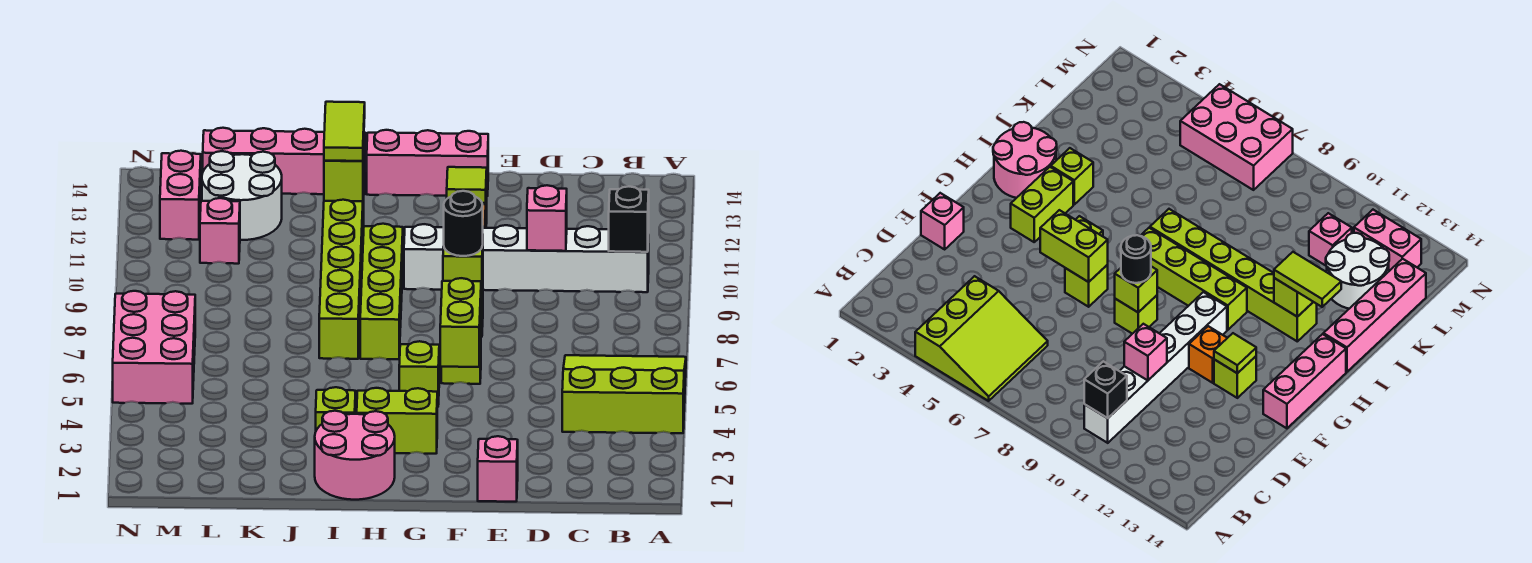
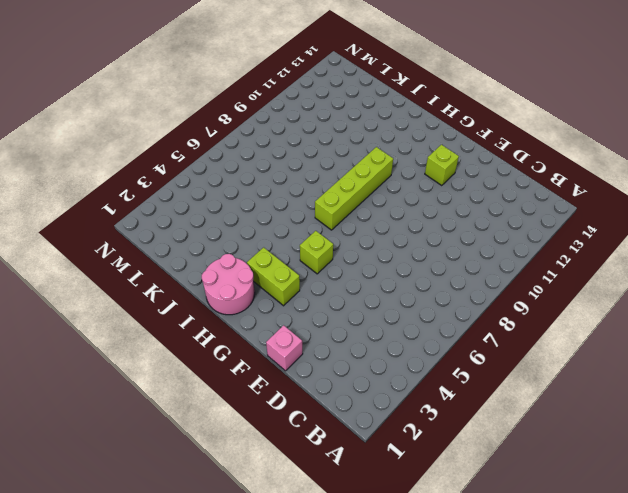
none -> lime slope A4:C6 level 1 top 4
none -> white brick B10:G10 level 1
none -> lime brick F6 level 1

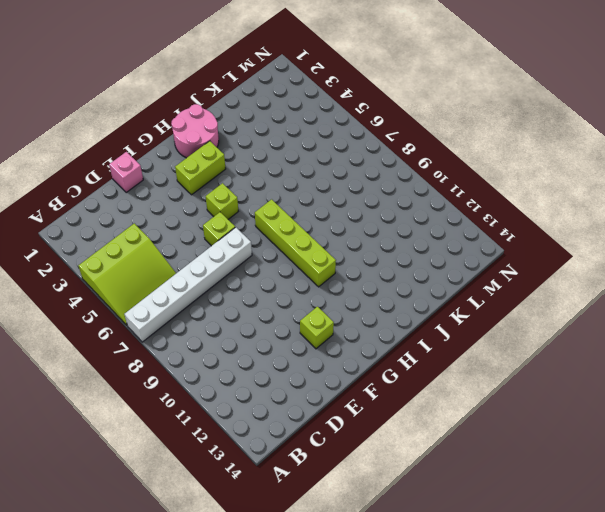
white brick A7:F7 level 1 -> white brick B10:G10 level 1
none -> lime brick F8 level 1
none -> orange brick F11 level 1
none -> pink brick F14:H14 level 1

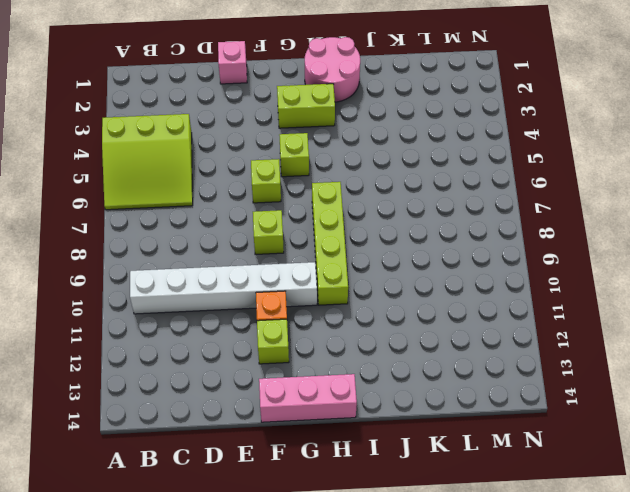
none -> lime brick I3 level 1
none -> lime brick I7:I12 level 1
none -> pink brick I14:L14 level 1

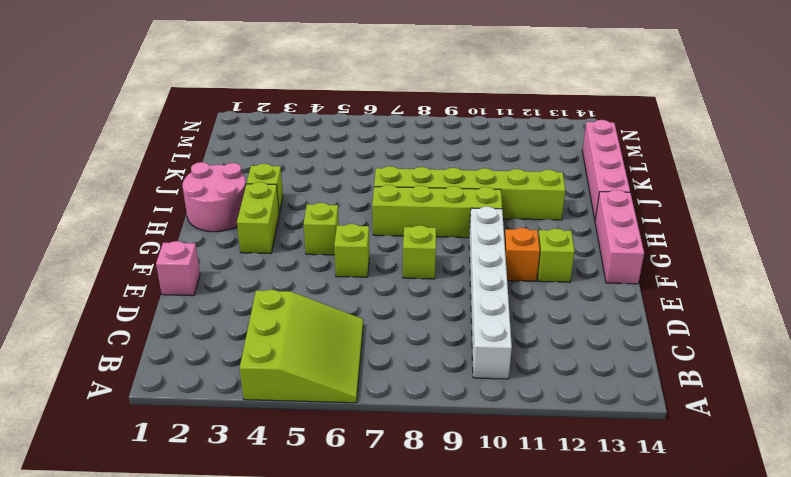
none -> white round brick K12:L13 level 1
none -> pink brick L11 level 1
none -> pink brick M5:N7 level 1

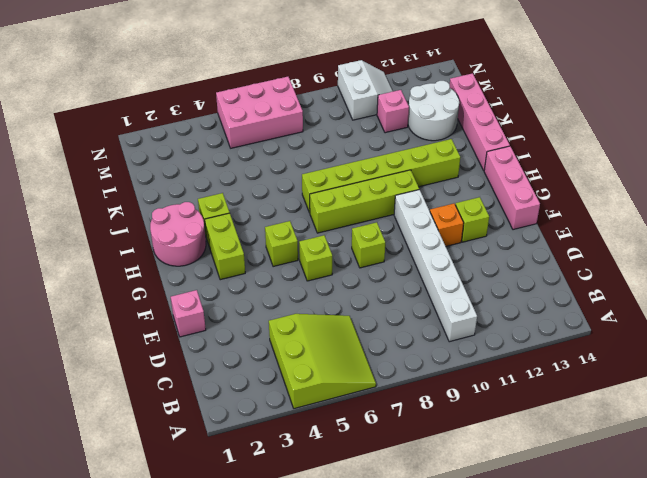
white slope M10:N11 level 1 top 10 -> none
none -> pink brick M12:M13 level 1
none -> black brick B10 level 2
none -> pink brick D10 level 2

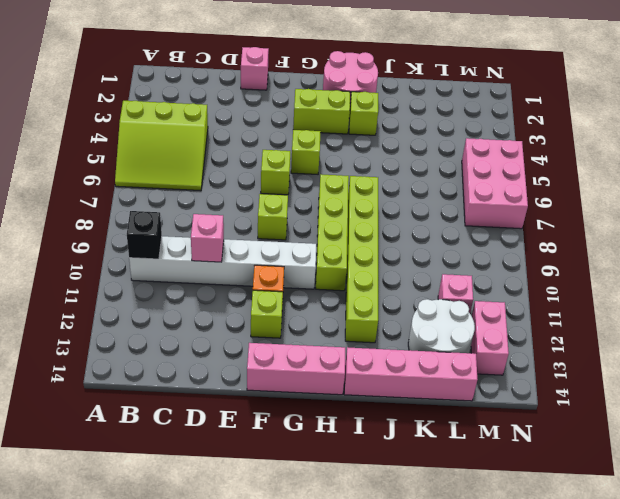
none -> lime brick F5:F6 level 2
none -> lime brick F8 level 2
none -> lime tile F12 level 2

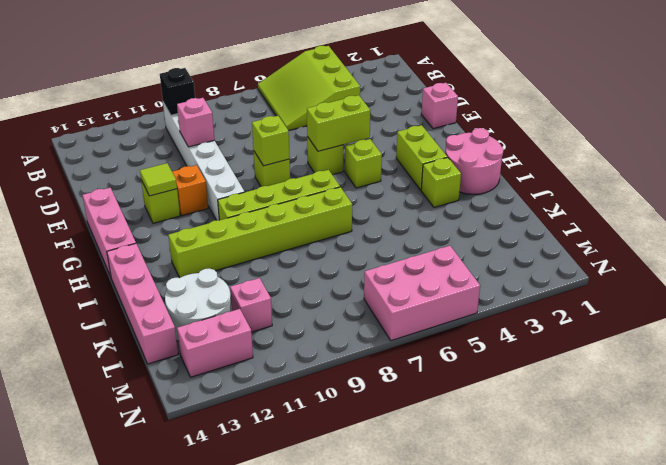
none -> lime brick I12 level 2
none -> black round brick F8 level 3
none -> lime tile I12:I13 level 3

